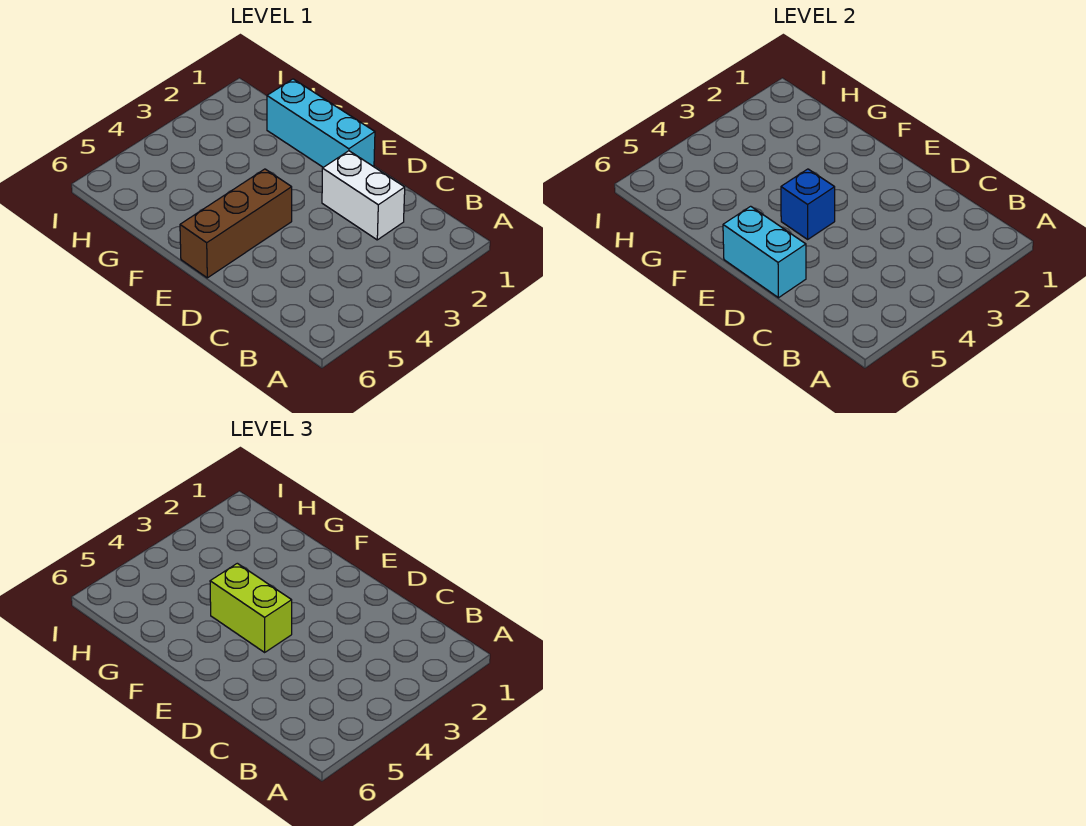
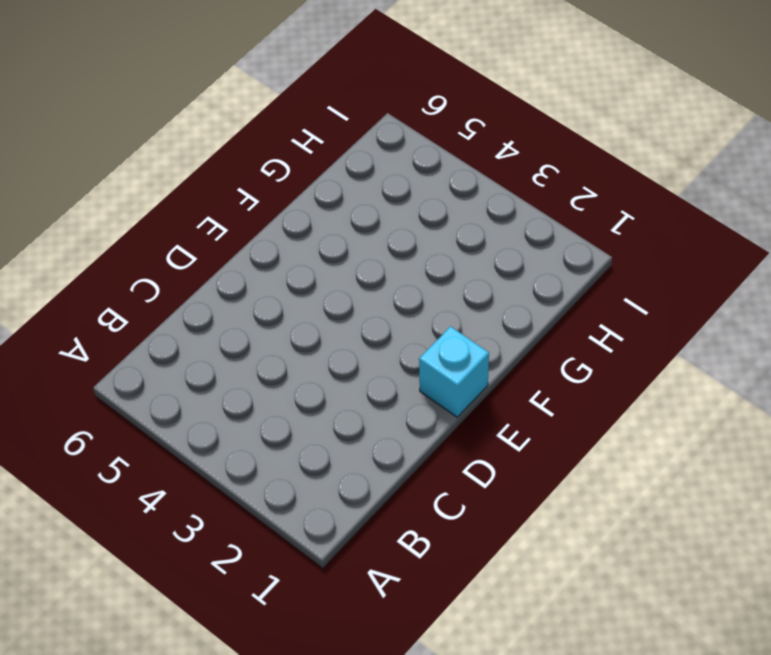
cyan brick E1 level 1 -> cyan brick E1:G1 level 1
none -> white brick C2:D2 level 1
none -> brown brick E4:E6 level 1

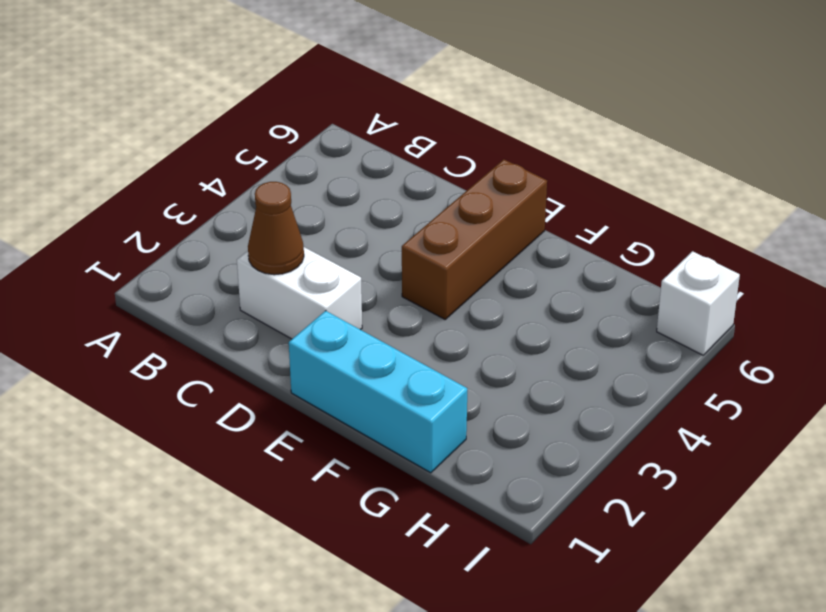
brown cone C2 level 2 -> none
white brick I6 level 1 -> none
none -> cyan brick D6:E6 level 2
none -> blue brick E4 level 2

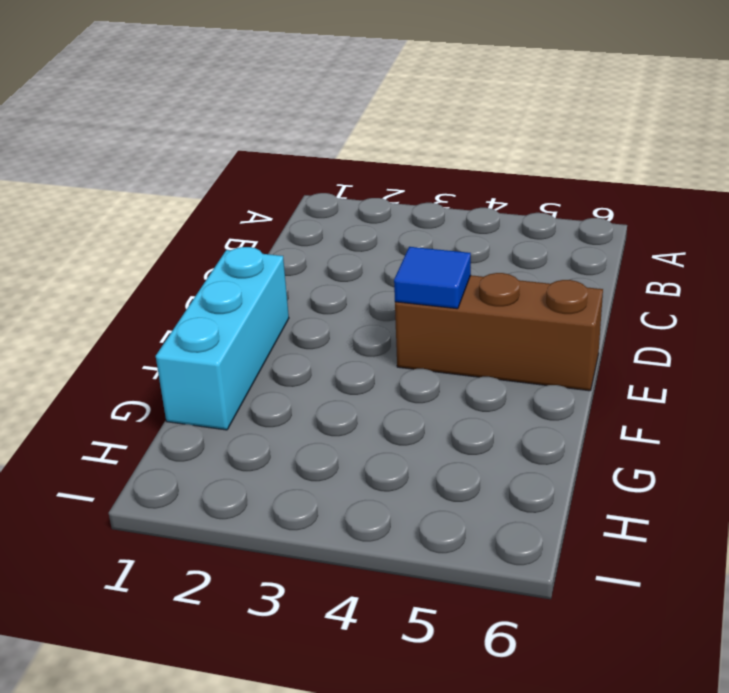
blue tile E4 level 2 -> blue brick E4 level 2
none -> white brick C2:D2 level 1
none -> cyan brick D6:E6 level 2

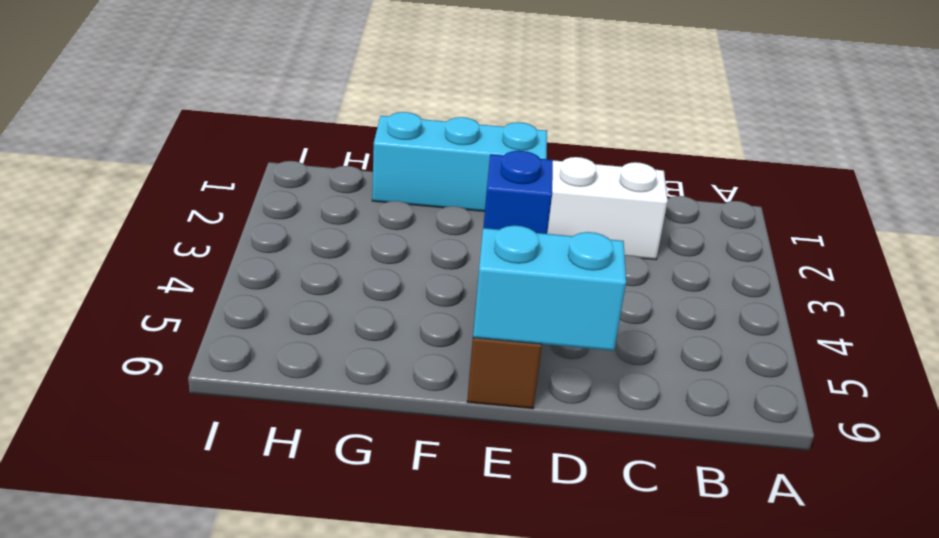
none -> lime brick E4:F4 level 3

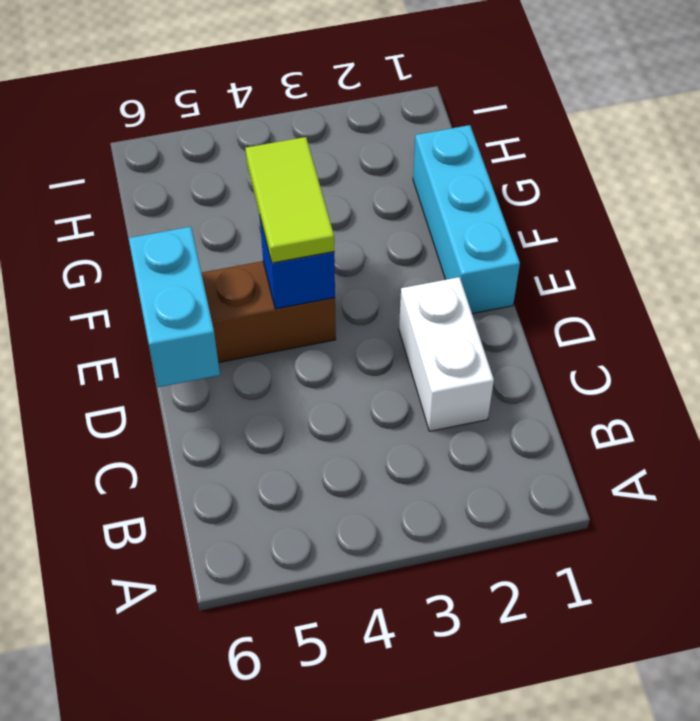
lime tile E4:F4 level 3 -> lime brick E4:F4 level 3

